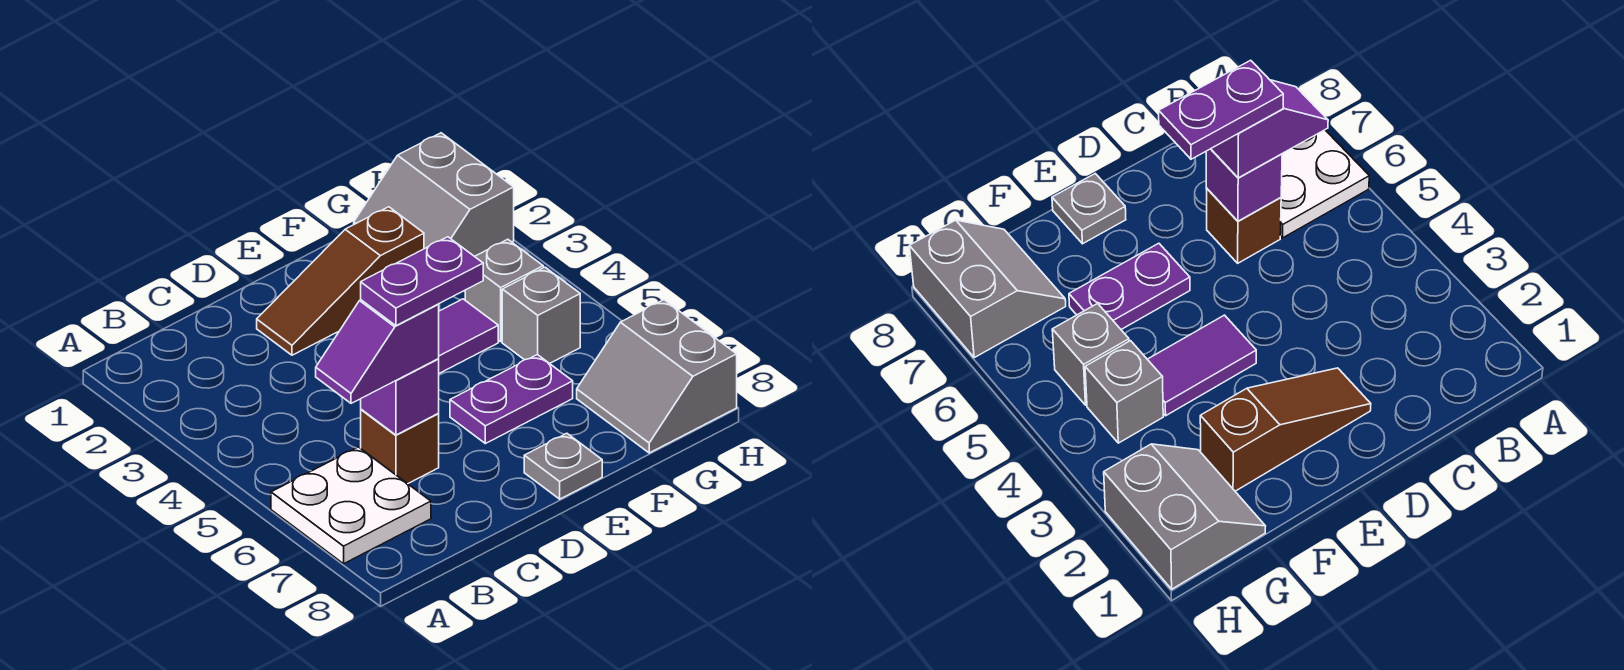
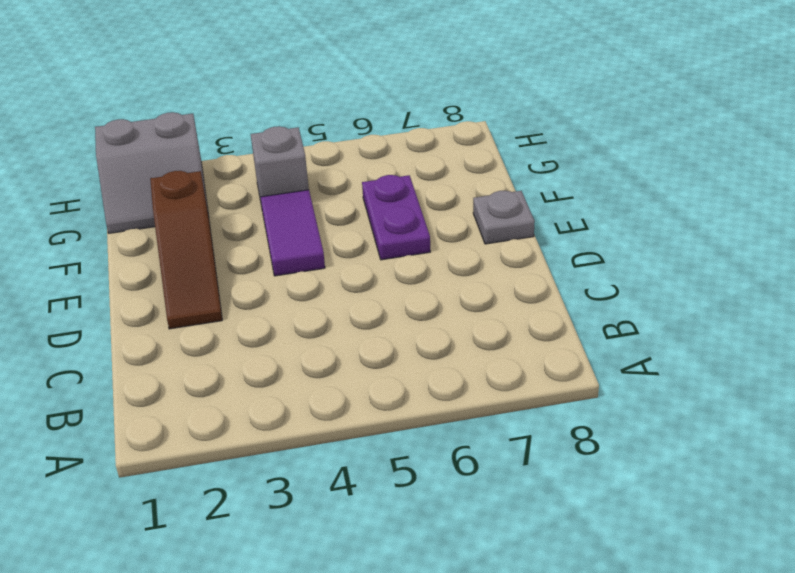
none -> white plate A6:B7 level 1
none -> brown brick C6 level 1
none -> grey brick G5 level 1

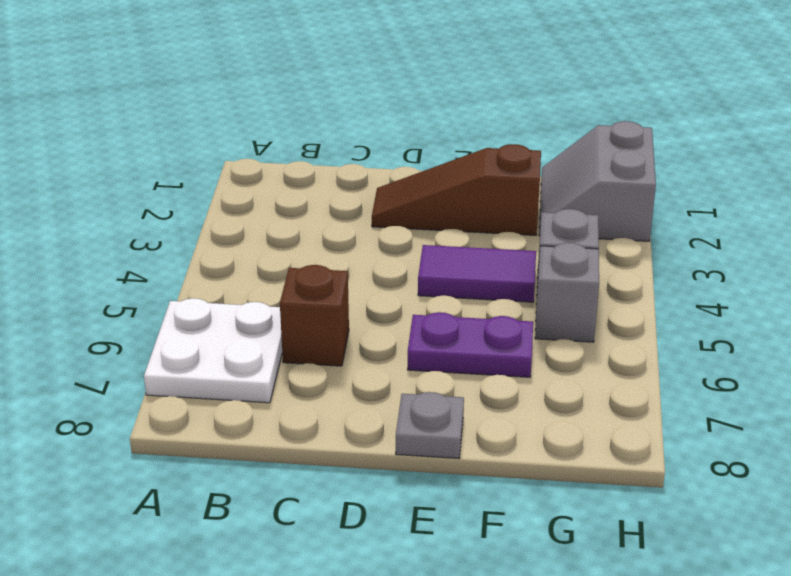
none -> grey slope G7:H8 level 1 top H
none -> purple brick C6 level 2
none -> purple slope B6:C6 level 3 top C

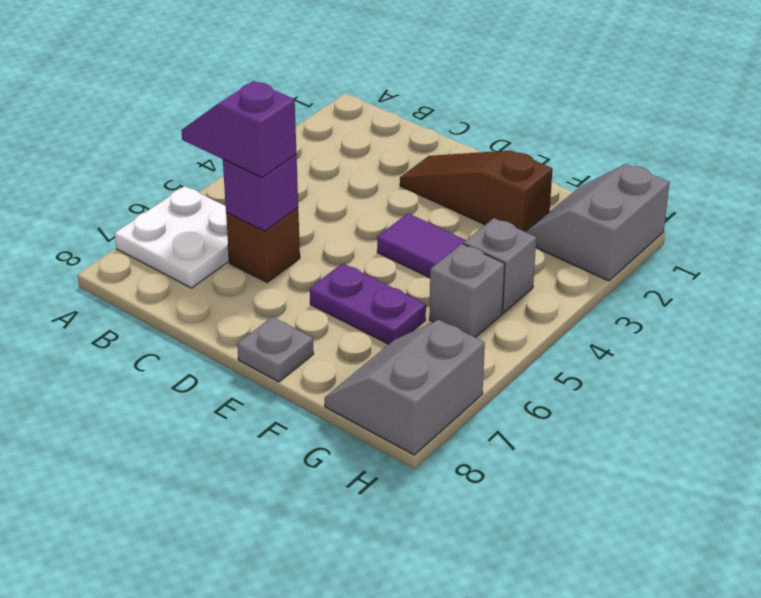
none -> purple plate C6:D6 level 4

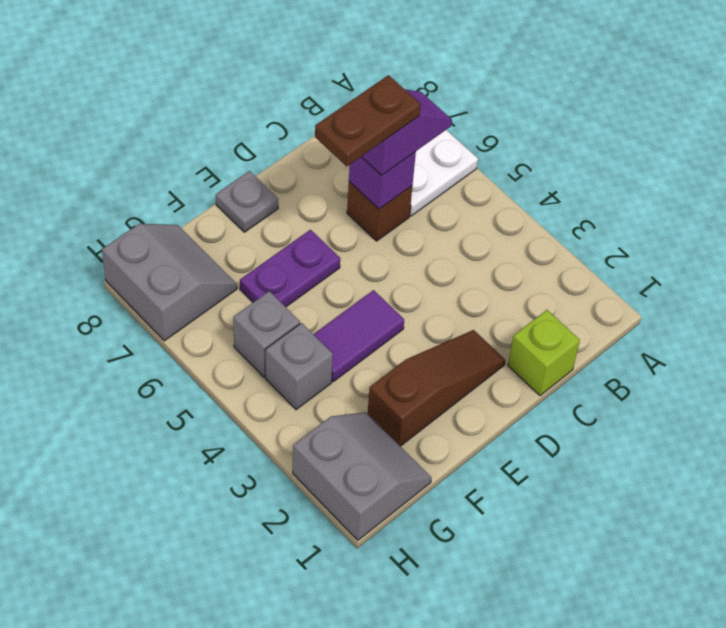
lime brick C1 level 1 -> none
brown plate C6:D6 level 4 -> purple plate C6:D6 level 4

